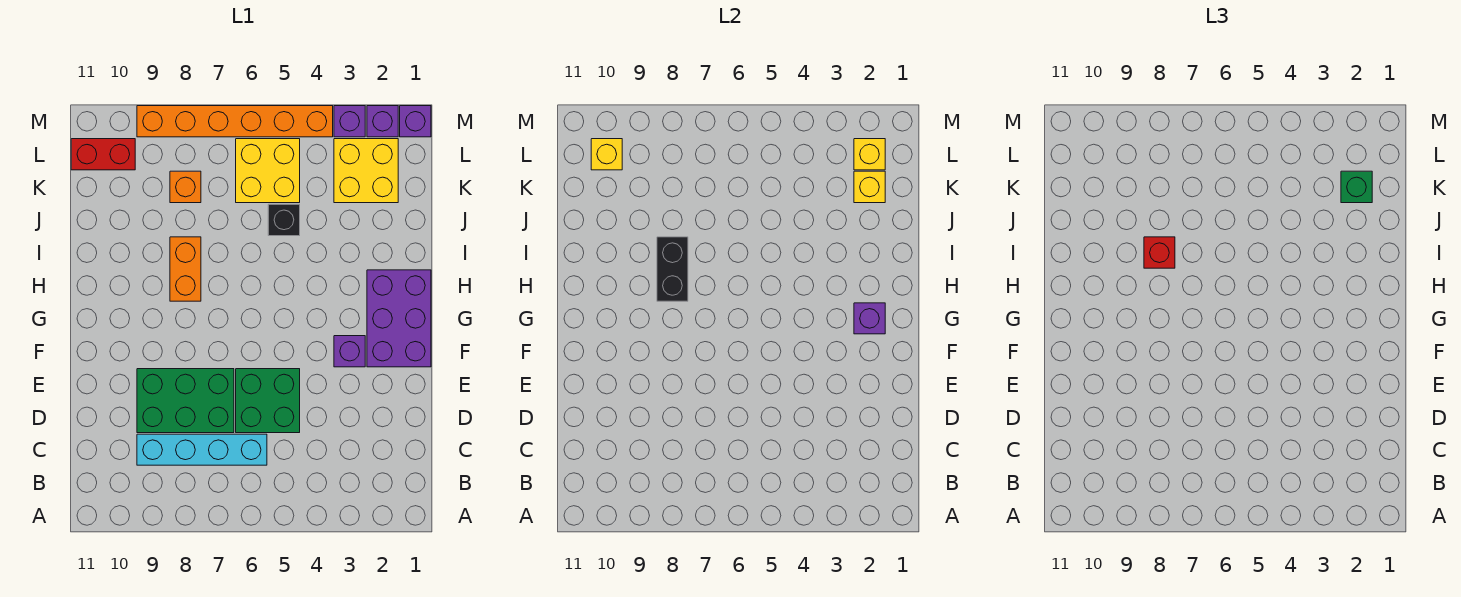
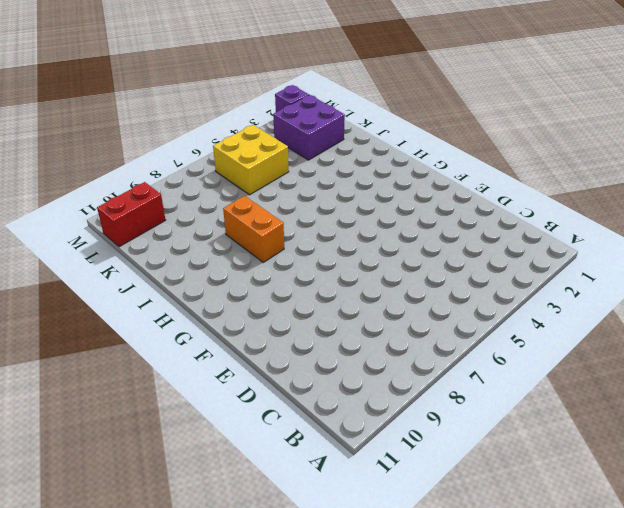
purple brick K2:L3 level 1 -> yellow brick K2:L3 level 1
none -> cyan brick C6:C9 level 1
none -> green brick D5:E6 level 1
none -> green brick D7:E9 level 1

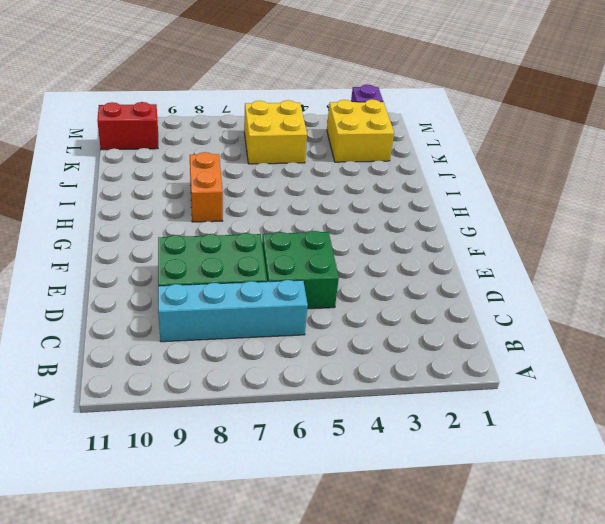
none -> purple brick F1:H2 level 1
none -> purple brick F3 level 1
none -> black brick J5 level 1

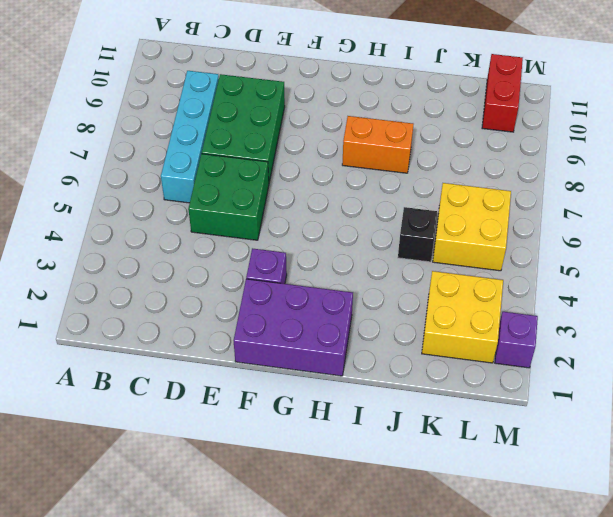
none -> orange brick K8 level 1
none -> purple brick M1 level 1
none -> purple brick M3 level 1

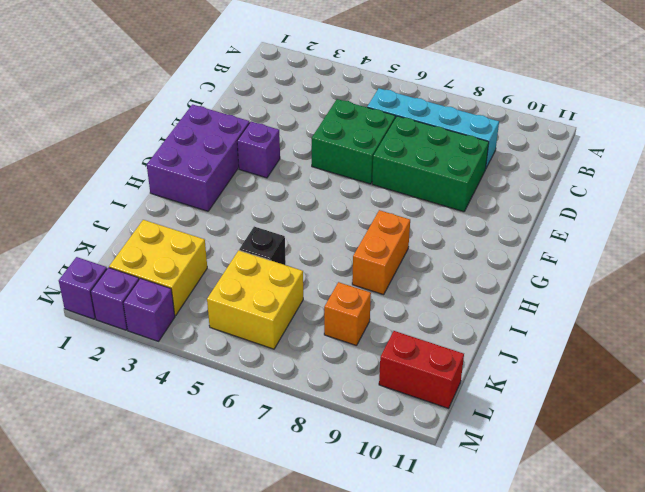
none -> orange brick M4:M9 level 1
none -> purple brick G2 level 2
none -> black brick H8:I8 level 2

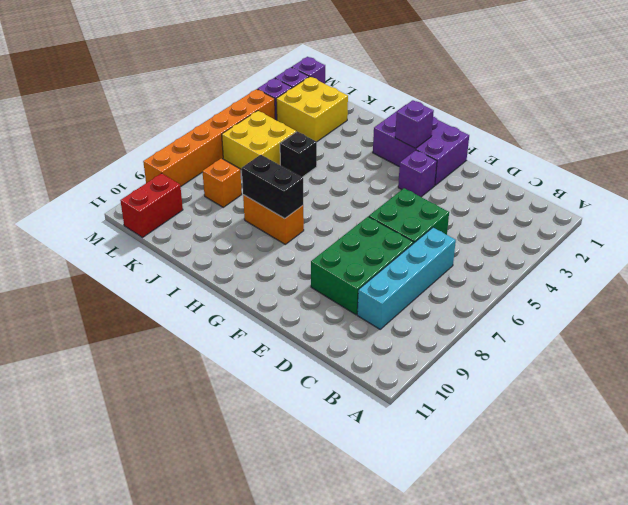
none -> yellow brick K2 level 2
none -> yellow brick L2 level 2
none -> yellow brick L10 level 2

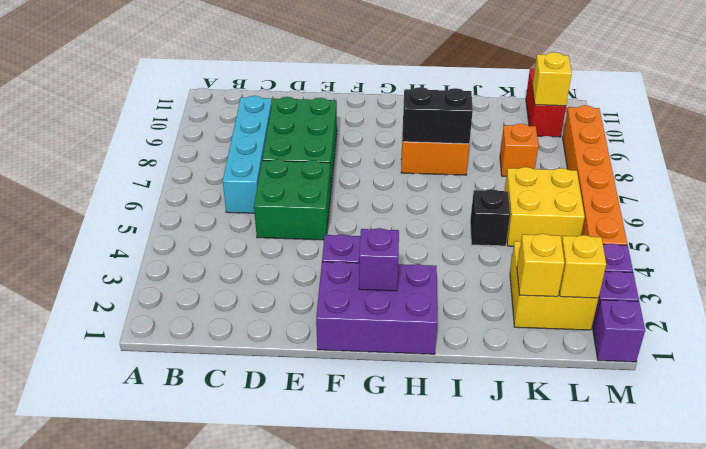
none -> red brick I8 level 3
none -> green brick K2 level 3

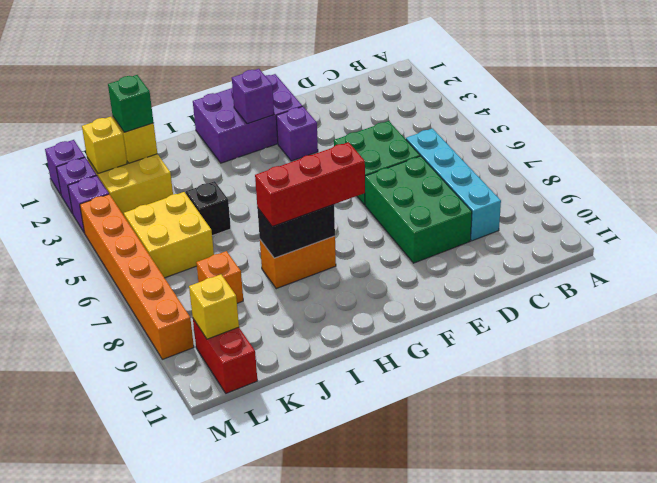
red brick G8:I8 level 3 -> red brick I8 level 3

